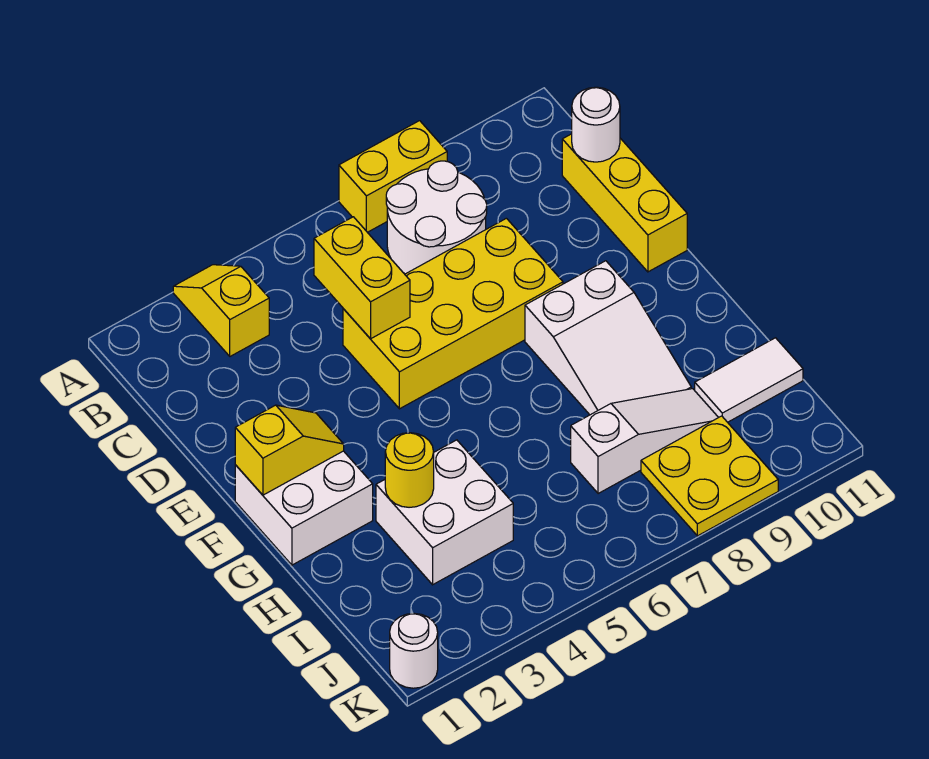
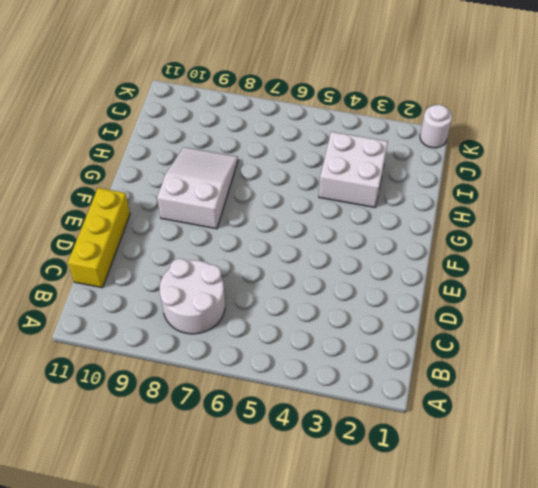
none -> yellow slope A3:B3 level 1 top B
none -> yellow brick A7:A8 level 1
none -> yellow brick D5:E8 level 1

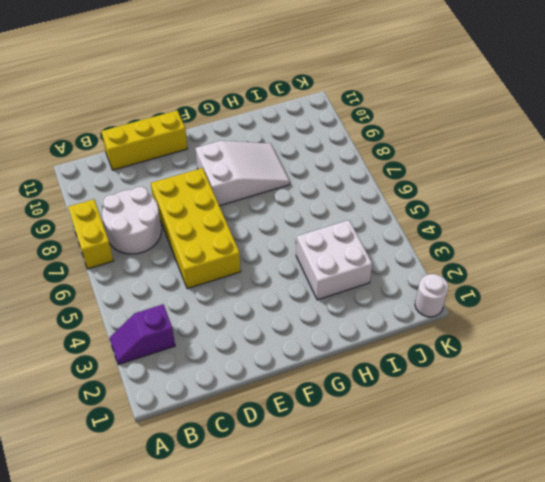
purple slope A3:B3 level 1 top B -> yellow slope A3:B3 level 1 top B
none -> white brick F1:G2 level 1
none -> white slope I7:I9 level 1 top 7
none -> white tile I10:I11 level 1

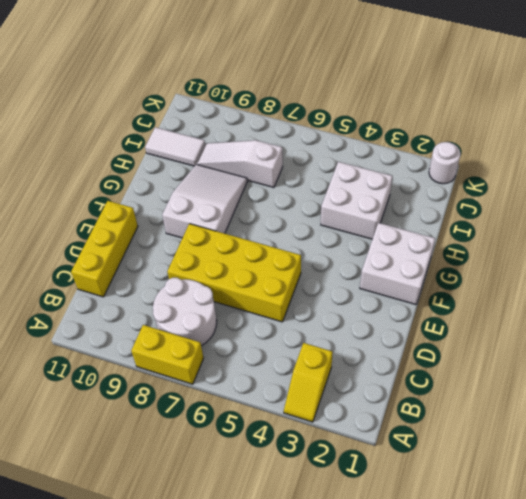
none -> yellow plate J8:K9 level 1
none -> yellow brick C5:D5 level 2
none -> white round brick C11 level 2

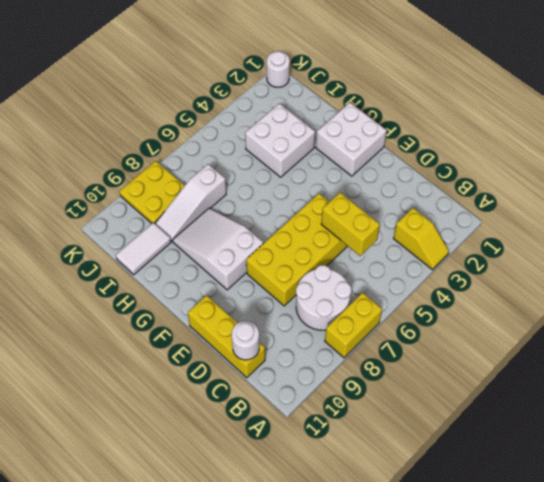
none -> yellow slope F1:F2 level 2 top 1
none -> yellow round brick H3 level 2

